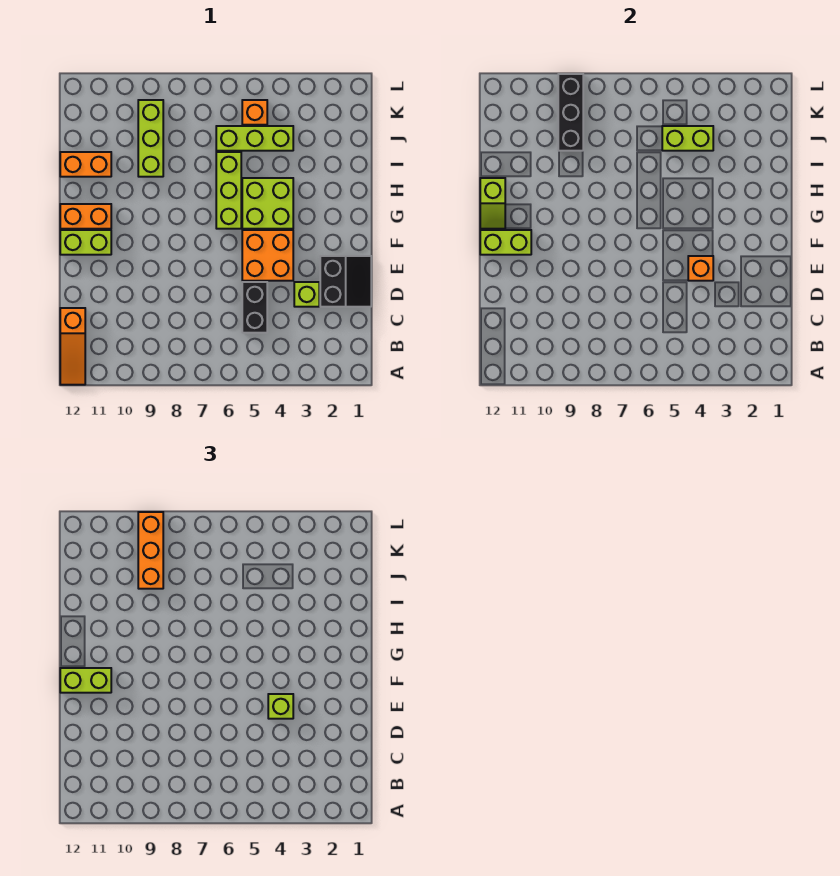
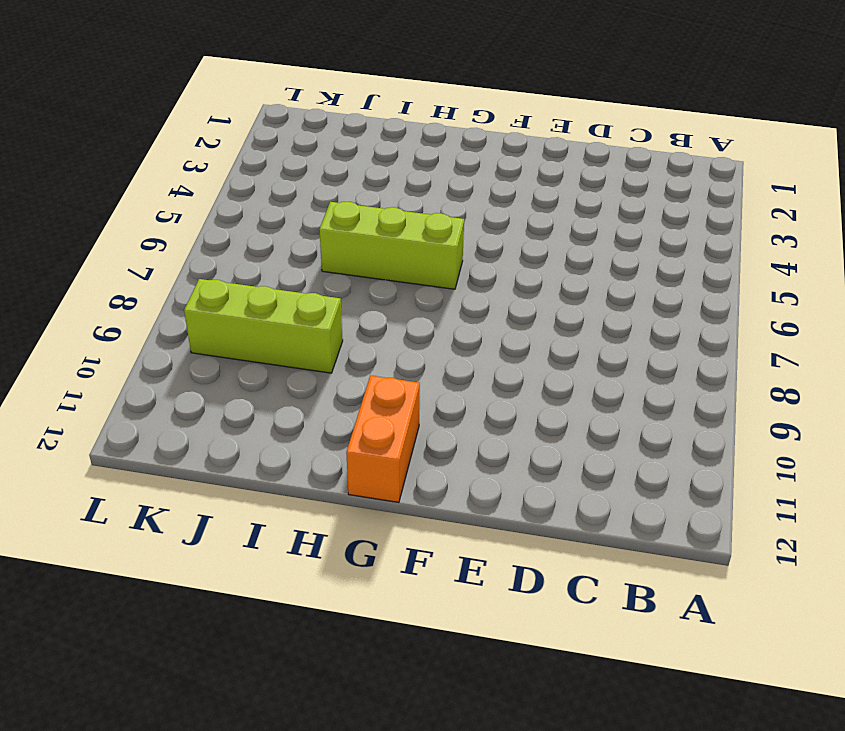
none -> orange slope A12:C12 level 1 top C
none -> black brick C5:D5 level 1
none -> black slope D1:E2 level 1 top 2

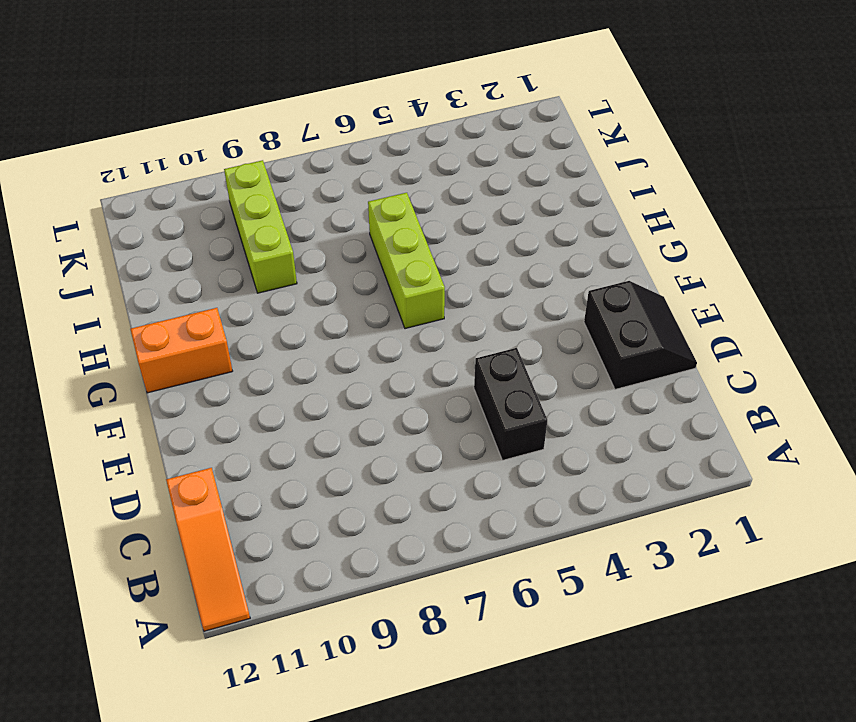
none -> lime brick D3 level 1
none -> orange brick E4:F5 level 1
none -> lime brick F11:F12 level 1

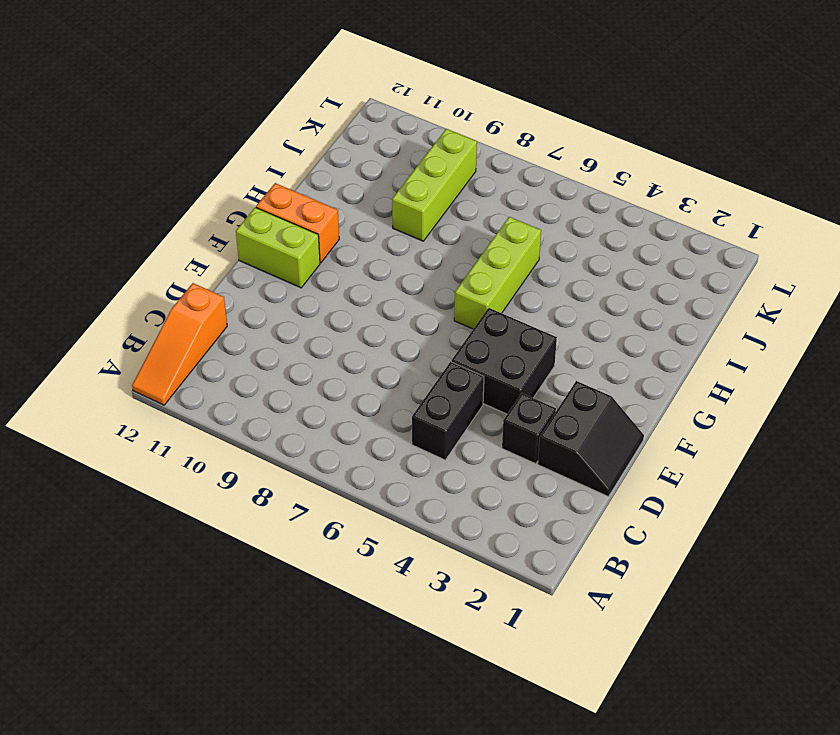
black brick D3 level 1 -> lime brick D3 level 1
black brick E4:F5 level 1 -> orange brick E4:F5 level 1
none -> lime brick G4:H5 level 1
none -> orange brick I11:I12 level 1
none -> lime brick J4:J6 level 1

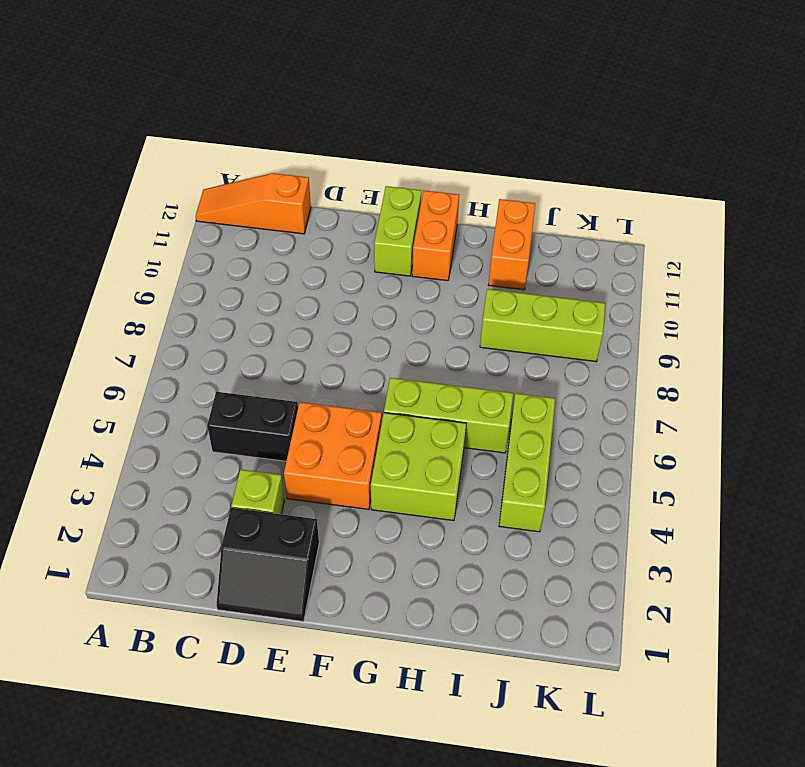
none -> orange brick K5 level 1
none -> orange brick E4 level 2
none -> lime brick F11:F12 level 2

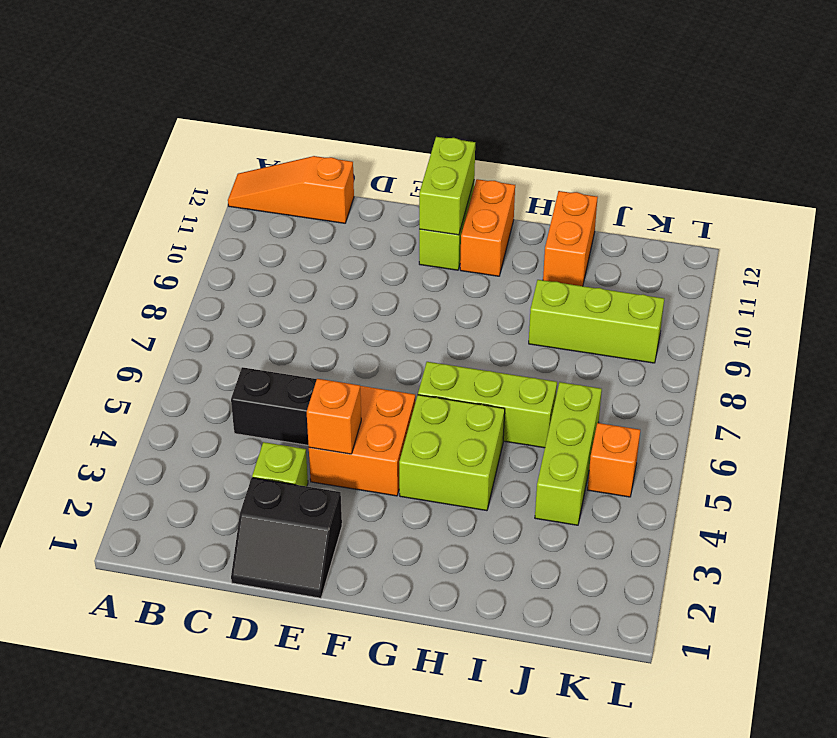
none -> lime slope G12:H12 level 2 top H
none -> lime brick J4:J5 level 2
none -> black brick J9:L9 level 2

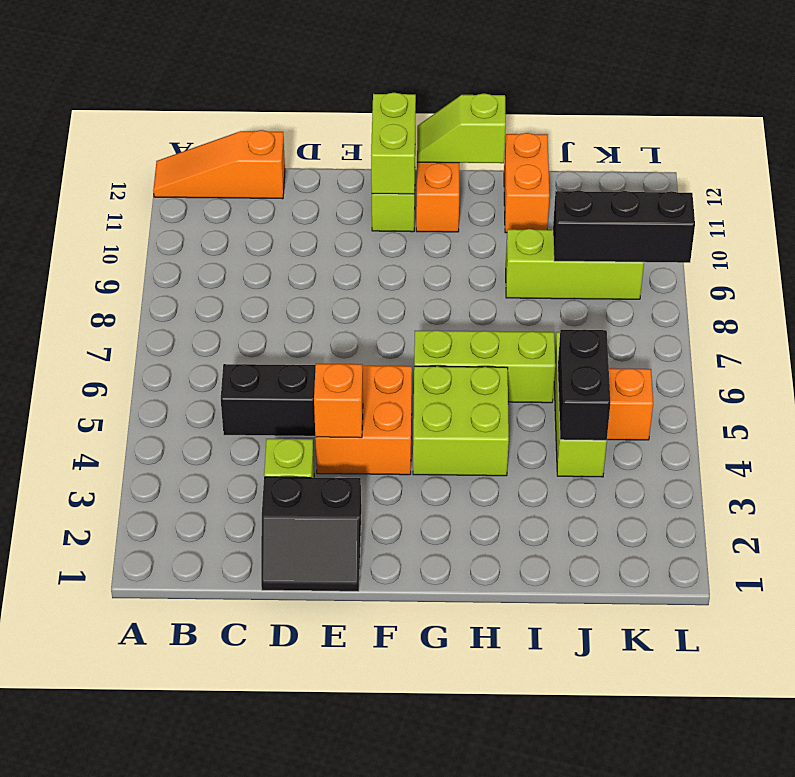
black brick J4:J5 level 2 -> lime brick J4:J5 level 2
none -> lime brick E4 level 3
none -> lime brick F11:F12 level 3
none -> orange brick J9:L9 level 3

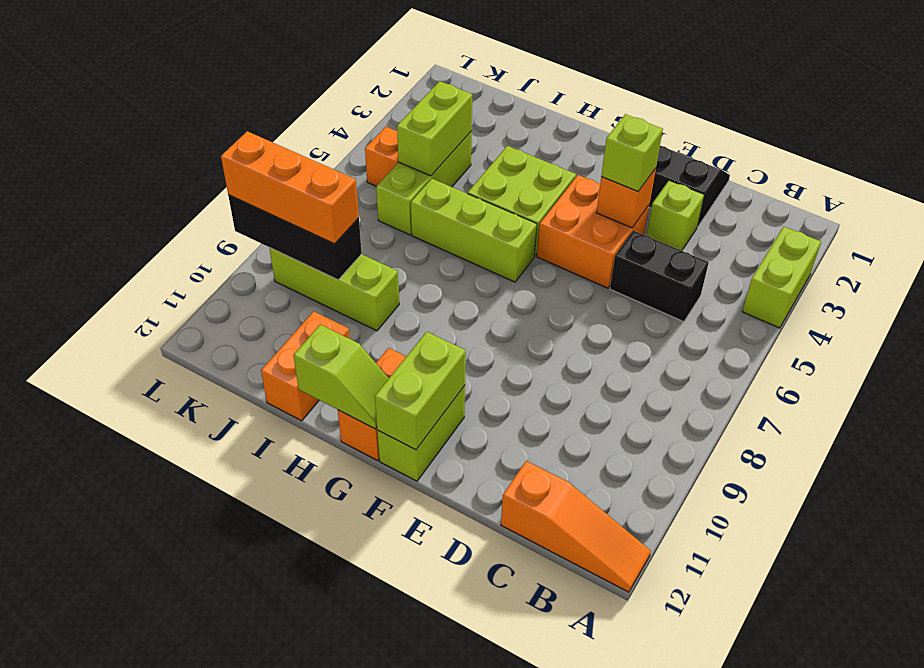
lime brick A3:A4 level 1 -> lime brick F11:F12 level 3

